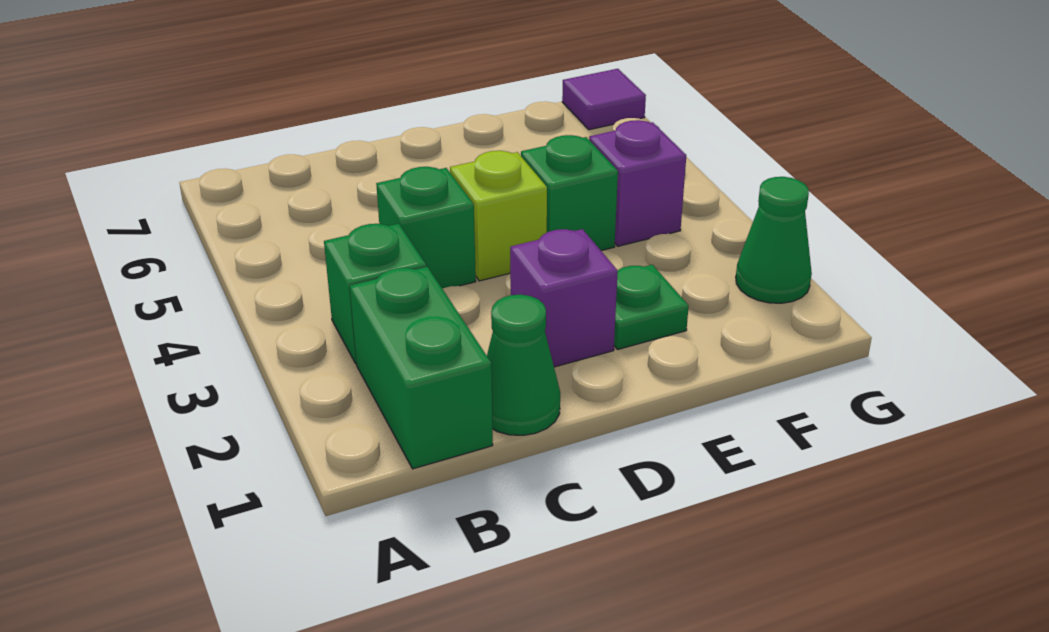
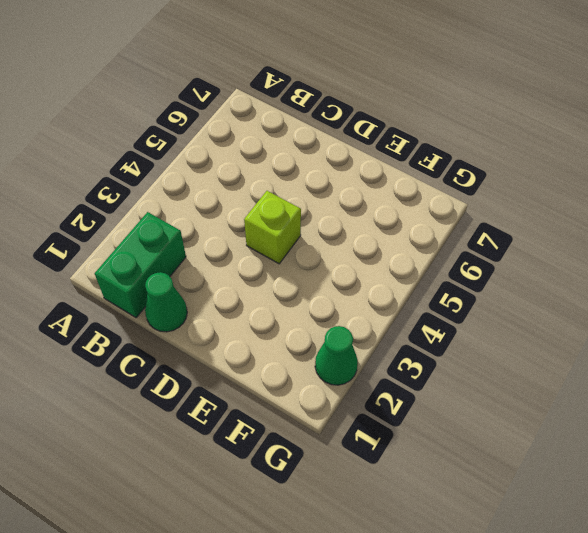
none -> green brick B3 level 1
none -> green brick C4 level 1

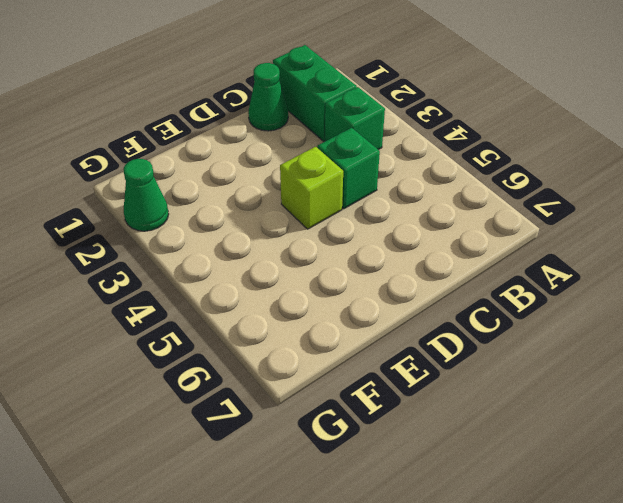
none -> purple brick D2 level 1
none -> green plate E2 level 1

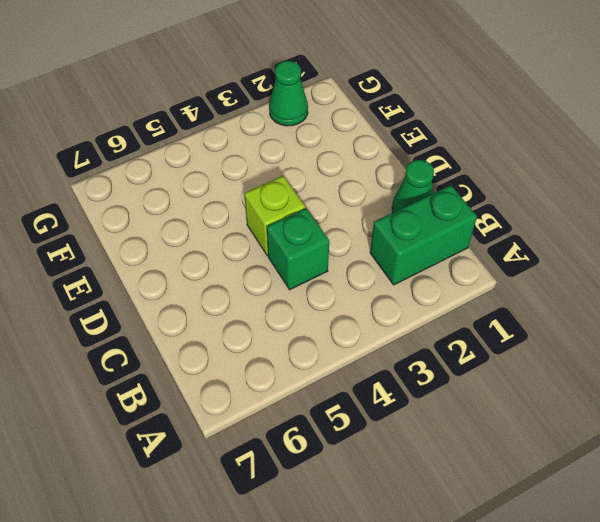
none -> green brick B3 level 1
none -> purple brick D2 level 1

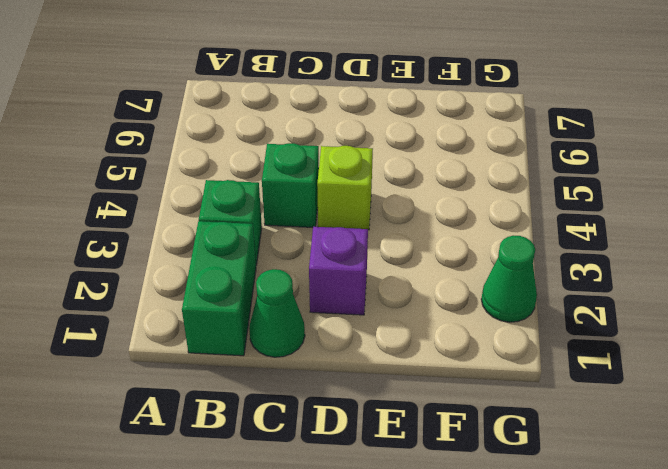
none -> green plate E2 level 1
none -> green brick E4 level 1

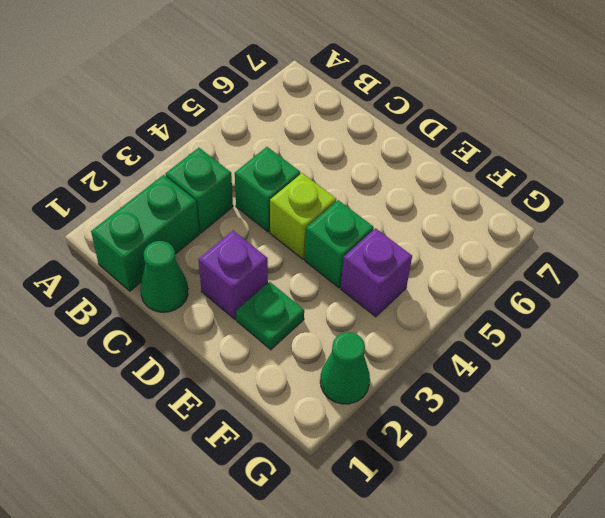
none -> purple tile G7 level 1

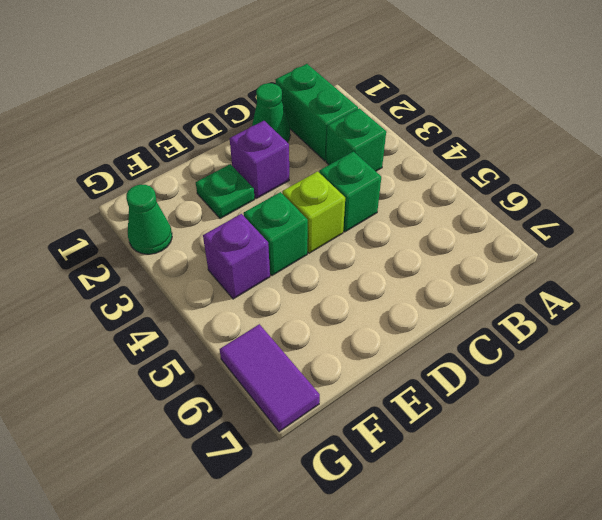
purple tile G6:G7 level 1 -> purple tile G7 level 1

